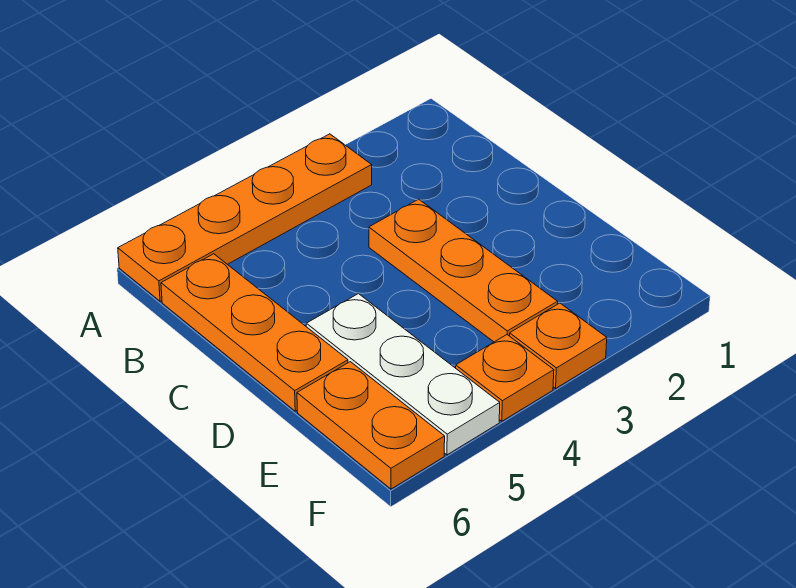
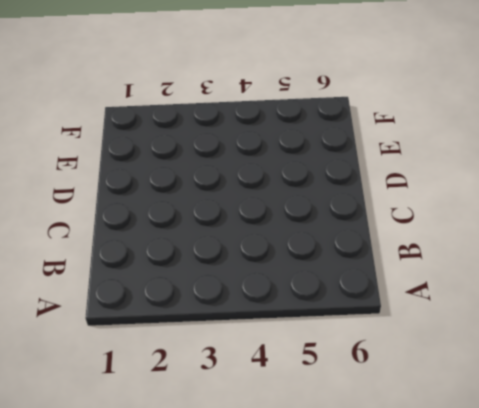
none -> orange plate A3:A6 level 1
none -> orange plate B6:D6 level 1

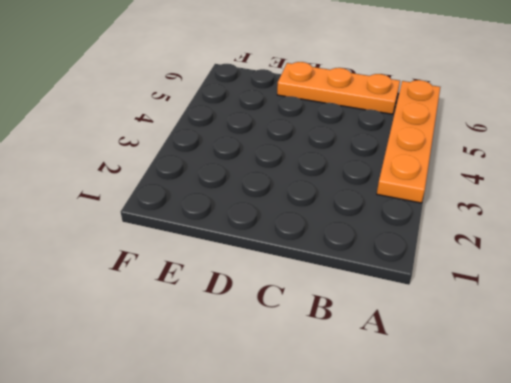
none -> orange plate C3:E3 level 1
none -> white plate D5:F5 level 1

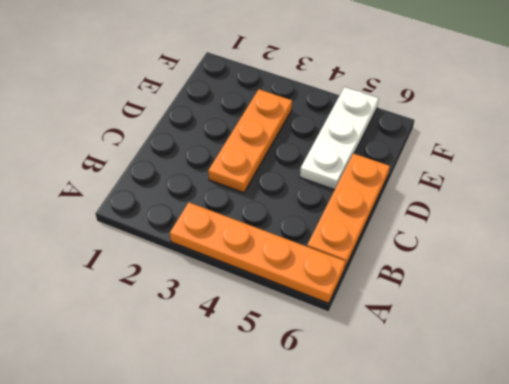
none -> orange plate E6:F6 level 1
none -> orange plate F3 level 1

